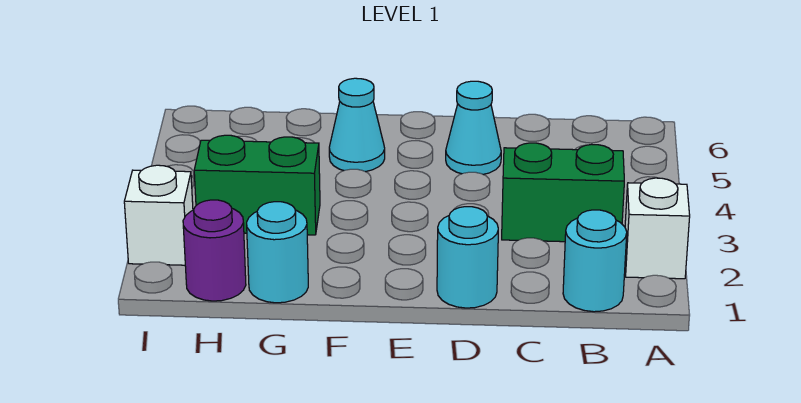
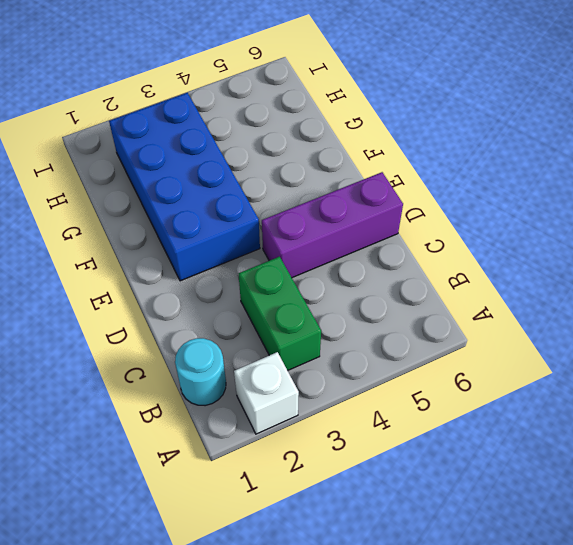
purple brick D4:D6 level 1 -> cyan cone D5 level 1
blue brick E2:H3 level 1 -> green brick G3:H3 level 1
none -> cyan round brick D1 level 1
none -> cyan cone F5 level 1

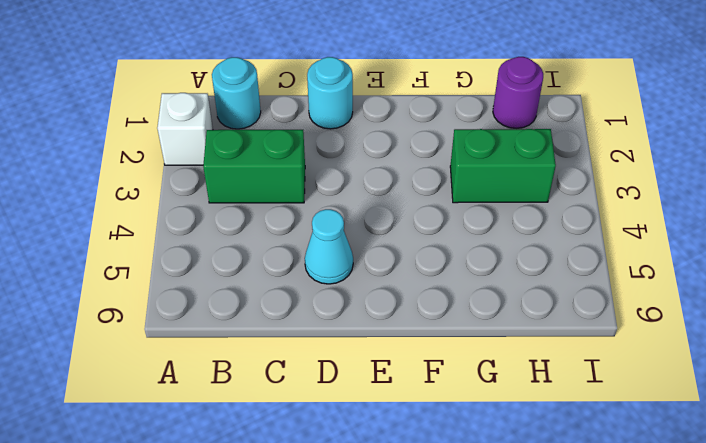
none -> cyan cone F5 level 1
none -> cyan round brick G1 level 1

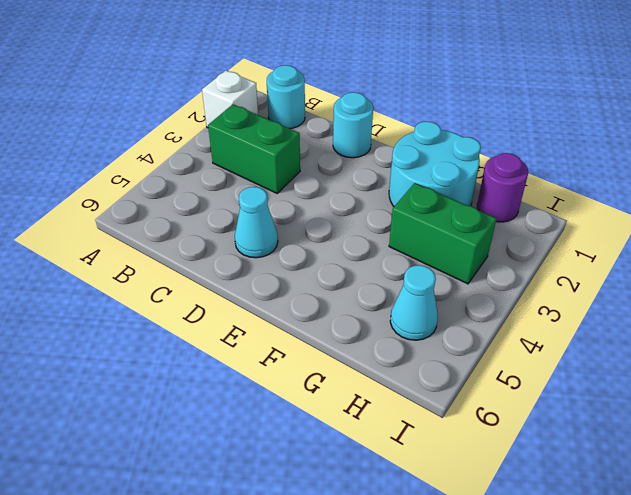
cyan round brick F1:G2 level 1 -> cyan round brick G1 level 1
cyan cone H5 level 1 -> cyan cone F5 level 1
none -> white brick I2 level 1

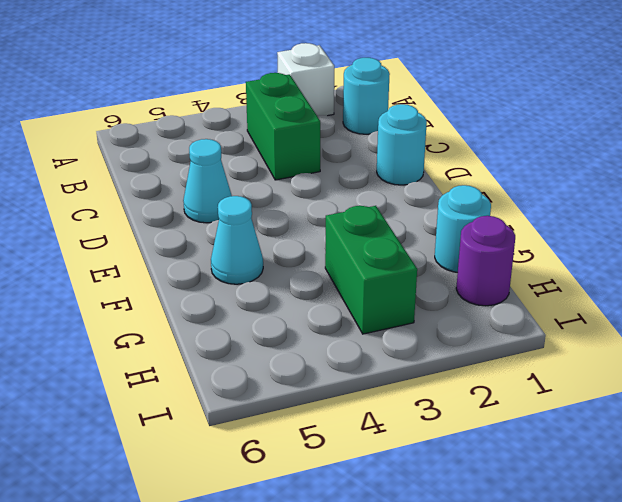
none -> white brick I2 level 1

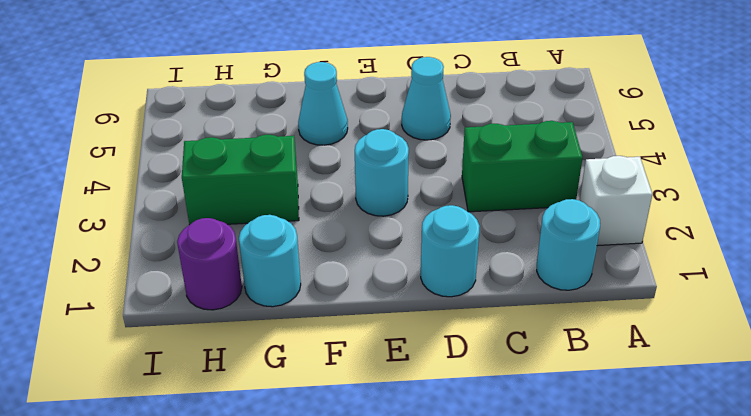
cyan round brick E3 level 1 -> none
none -> white brick I2 level 1

